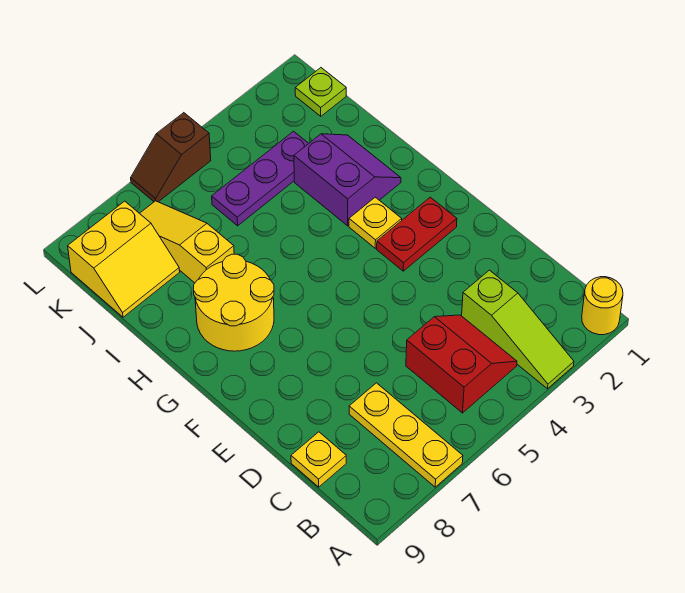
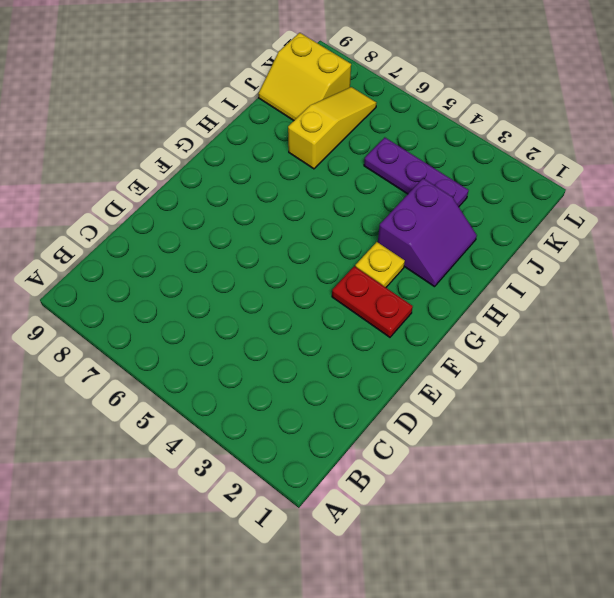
none -> yellow round brick A1 level 1
none -> lime slope A3:C3 level 1 top C
none -> yellow plate A7:C7 level 1

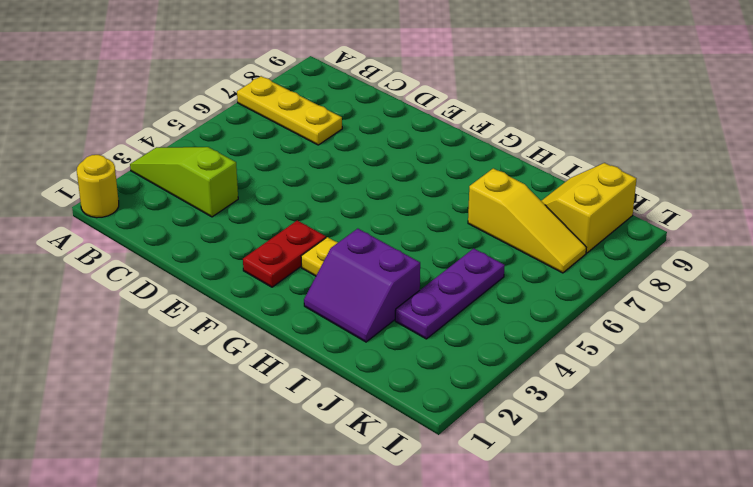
none -> red slope B4:C5 level 1 top 5
none -> yellow plate C9 level 1
none -> yellow round brick G7:H8 level 1

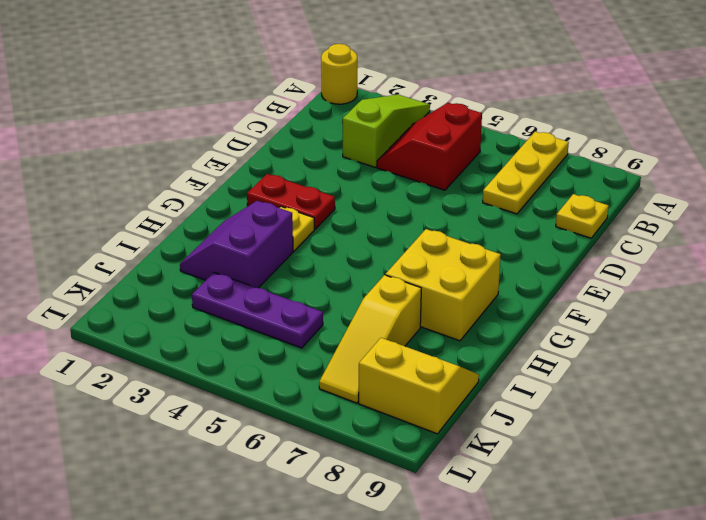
yellow brick G7:H8 level 1 -> yellow round brick G7:H8 level 1
none -> lime plate K1 level 1
none -> brown slope L5:L6 level 1 top 5

